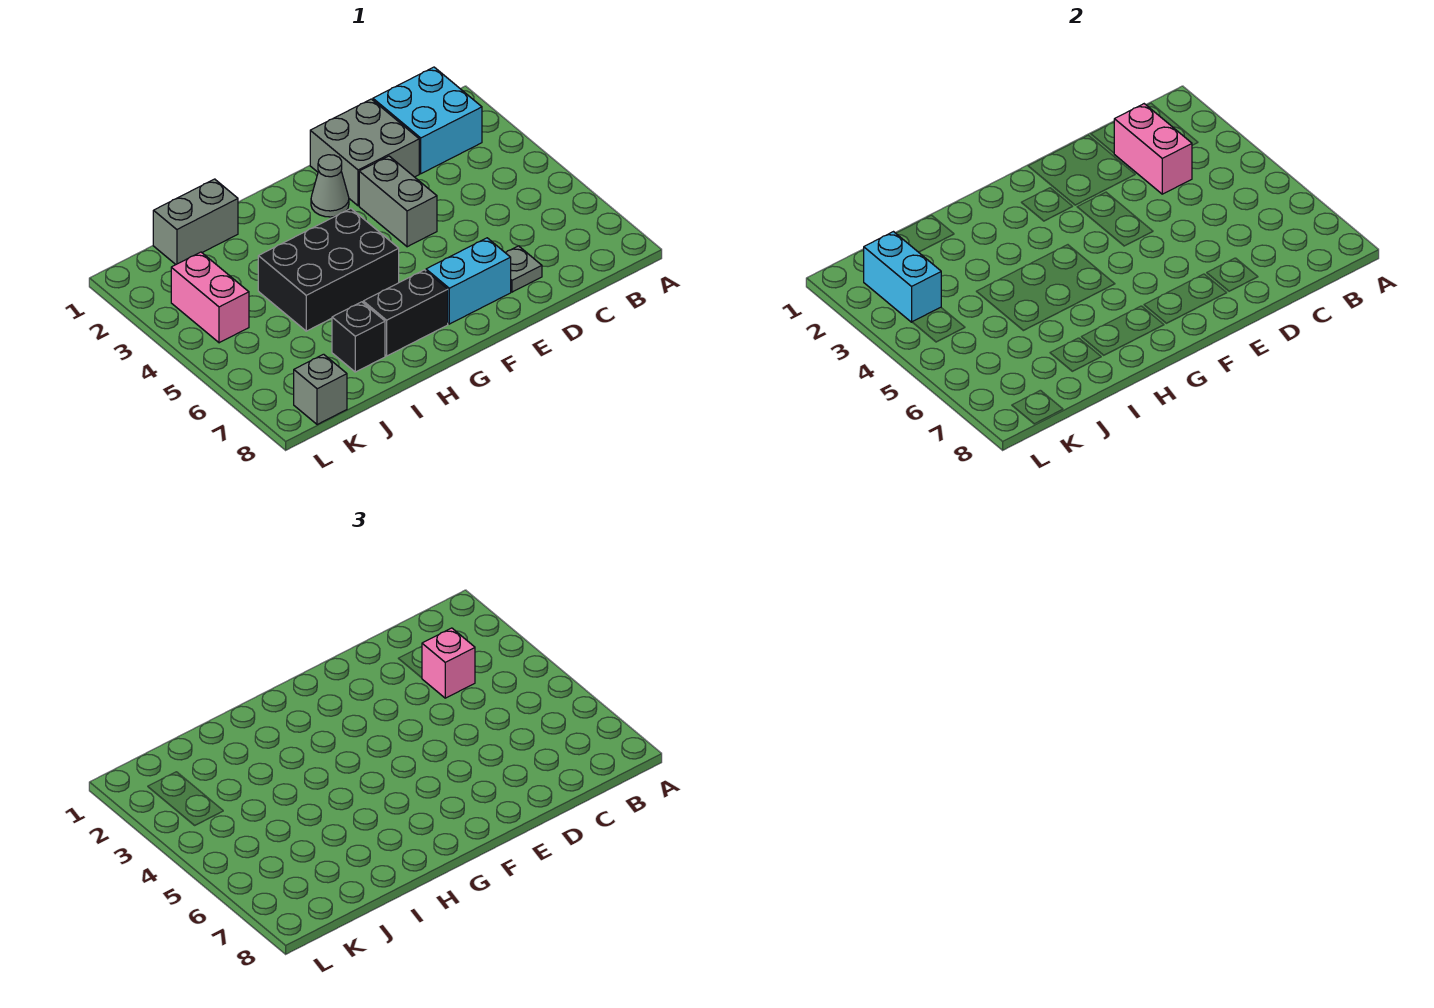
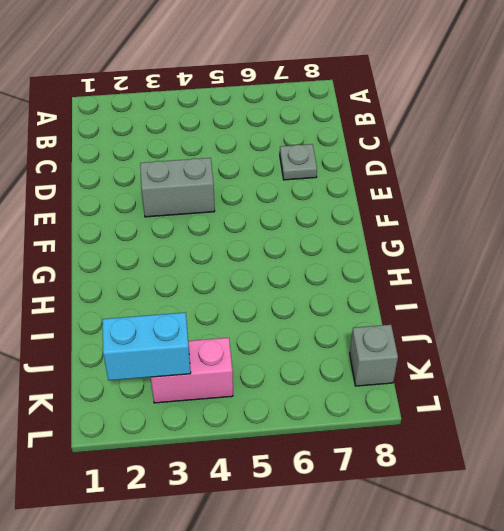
none -> cyan brick B1:C2 level 1
none -> grey brick D1:E2 level 1
none -> cyan brick E7:F7 level 1

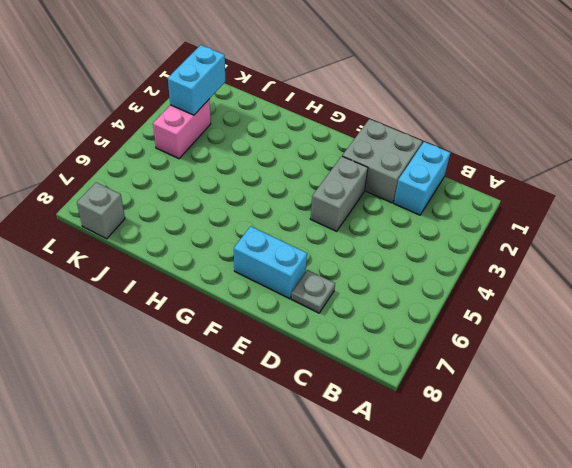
cyan brick C1:C2 level 1 -> cyan brick B1:C2 level 1
none -> grey cone F2 level 1
none -> black brick G4:I5 level 1
none -> black brick G7:H7 level 1

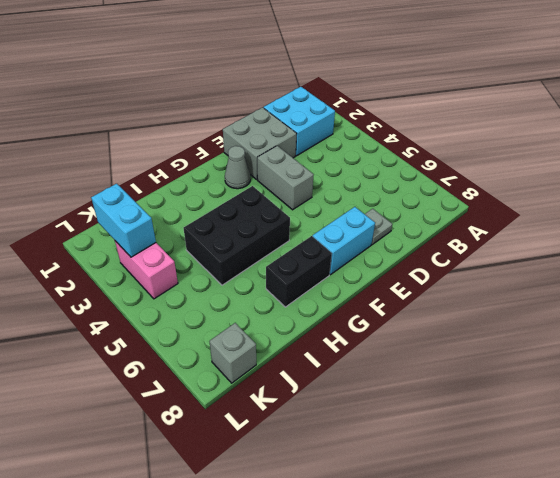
none -> grey brick I1:J1 level 1
none -> black brick I7 level 1
none -> pink brick C2:C3 level 2

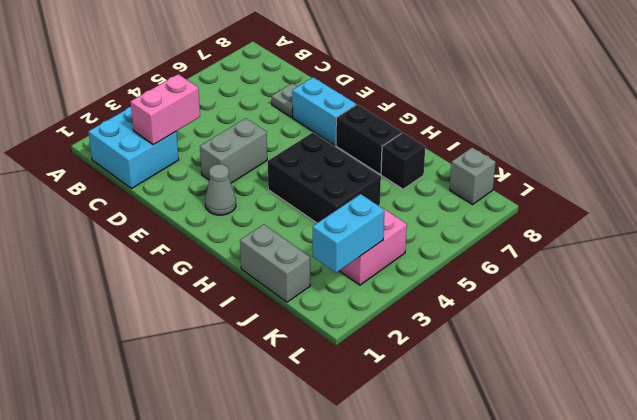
none -> grey brick D1:E2 level 1
none -> pink brick C3 level 3

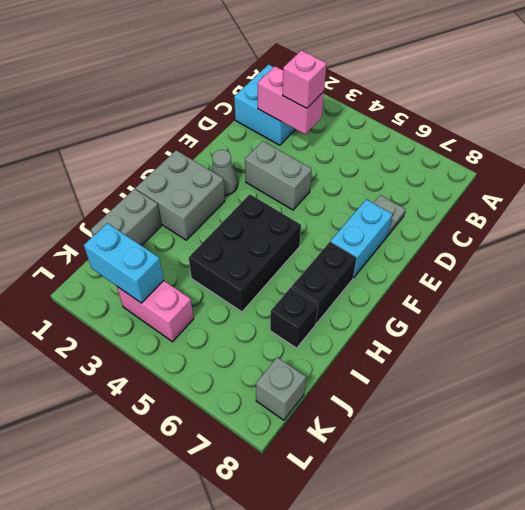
grey brick G1:H2 level 1 -> grey brick D1:E2 level 1

